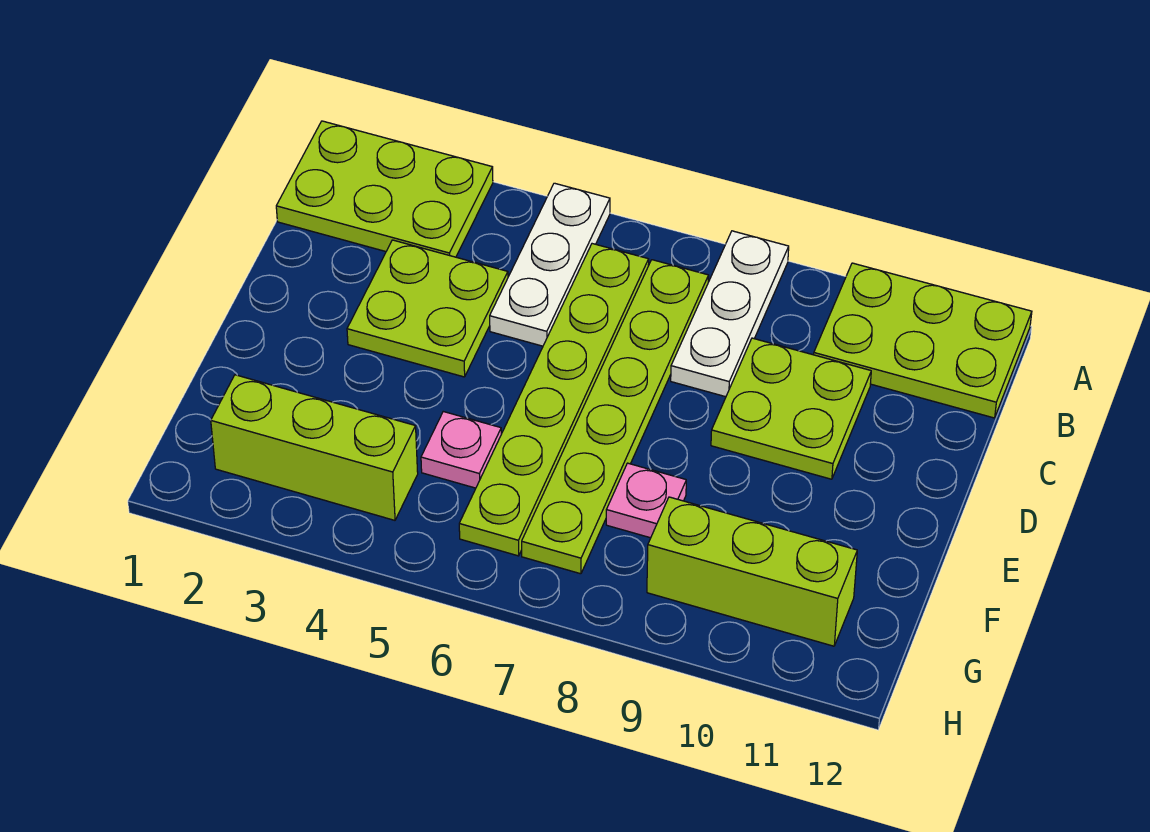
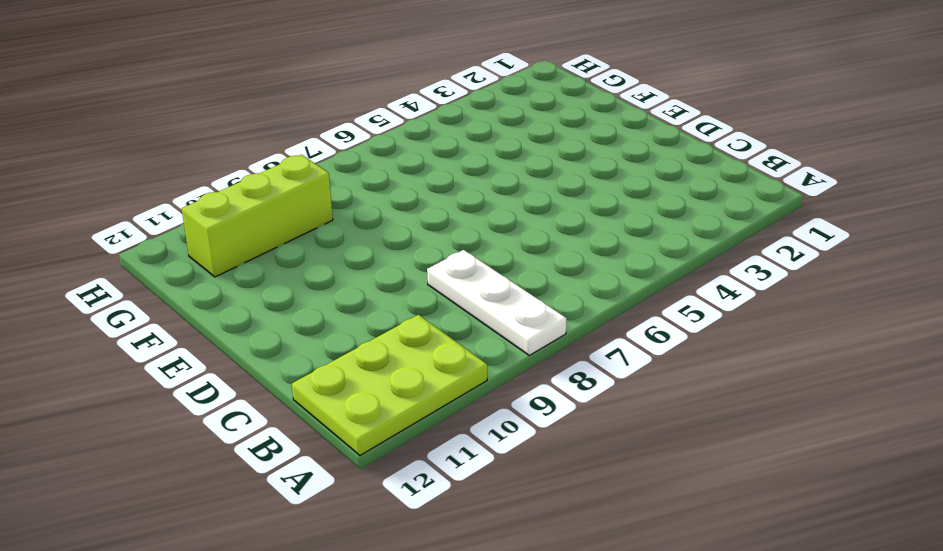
none -> lime plate A1:B3 level 1
none -> white plate A5:C5 level 1
none -> lime plate B6:G6 level 1

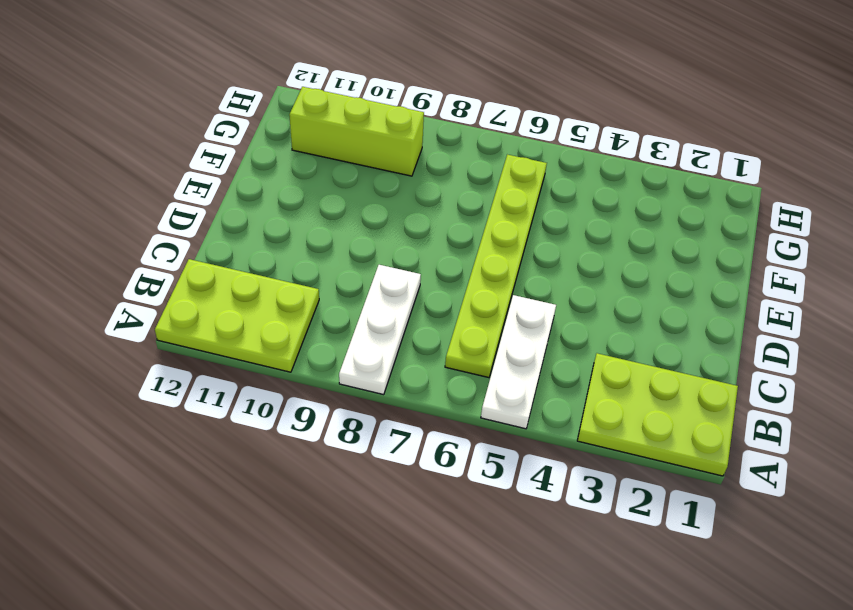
none -> lime plate B7:G7 level 1
none -> lime plate C3:D4 level 1
none -> lime plate C9:D10 level 1

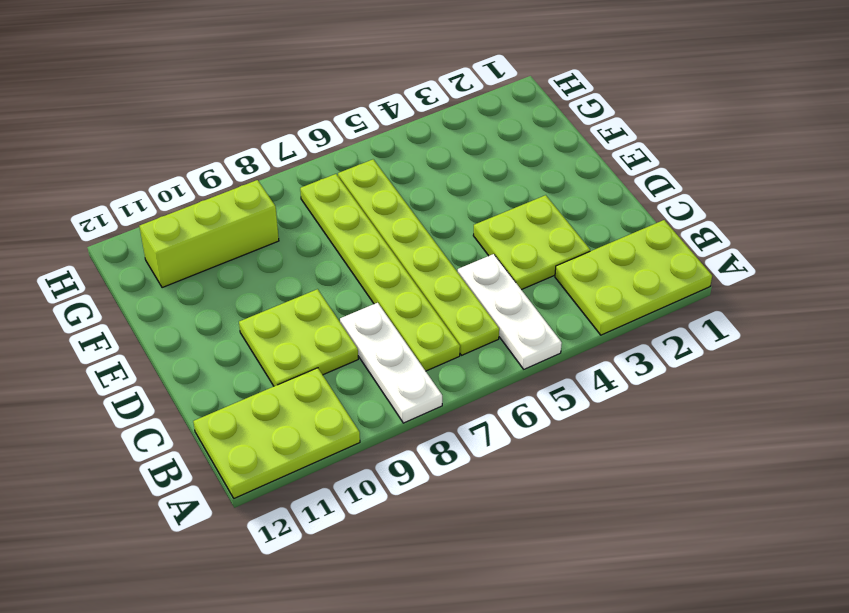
none -> pink plate F5 level 1
none -> pink plate F8 level 1
none -> lime brick G2:G4 level 1

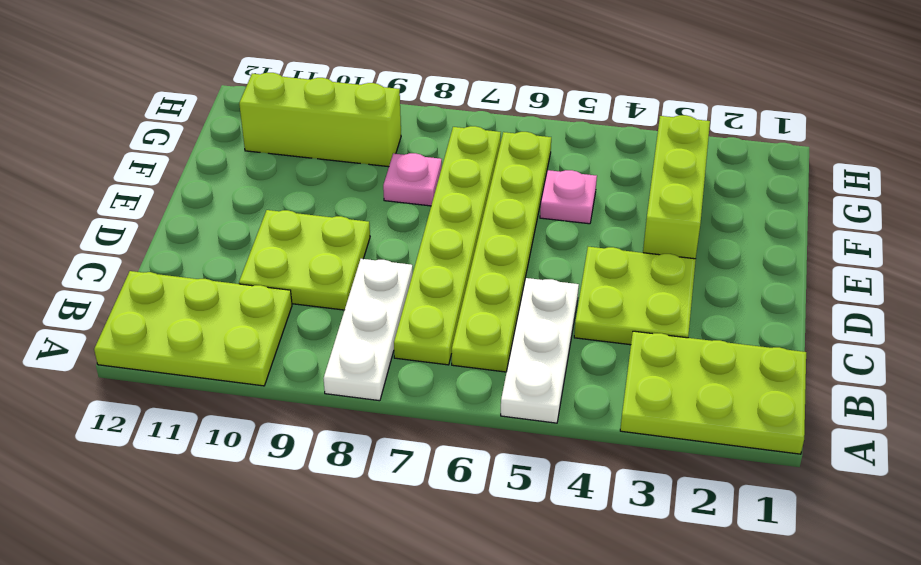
lime brick E3:G3 level 1 -> lime brick G2:G4 level 1

